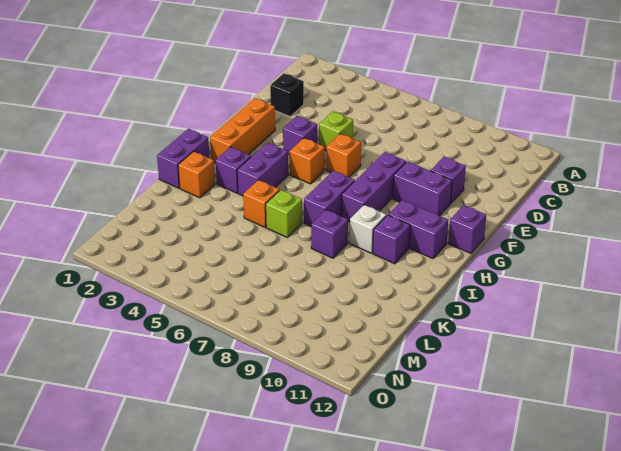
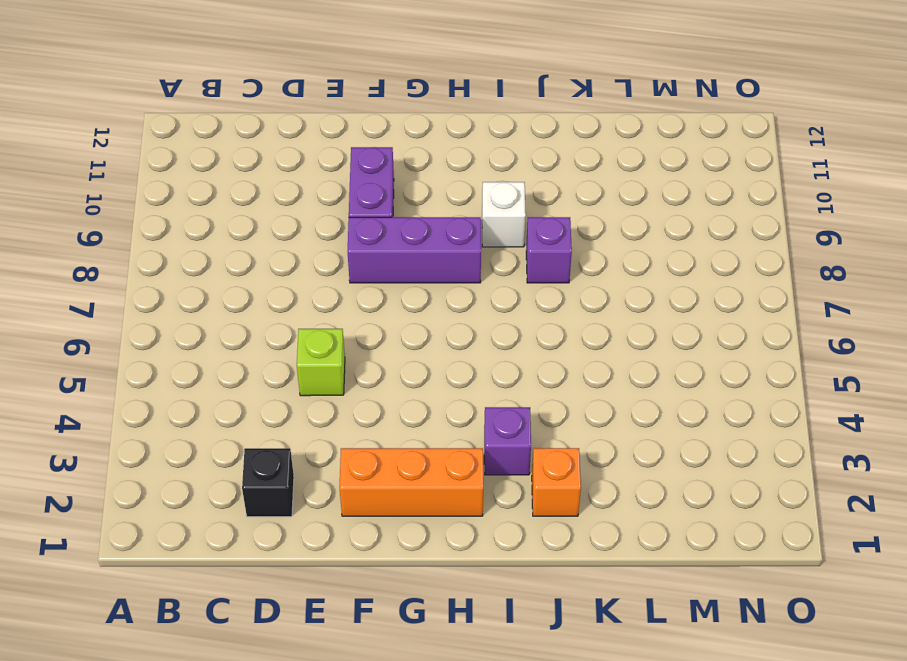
none -> purple brick E10 level 1
none -> purple brick F4 level 1
none -> orange brick F6 level 1

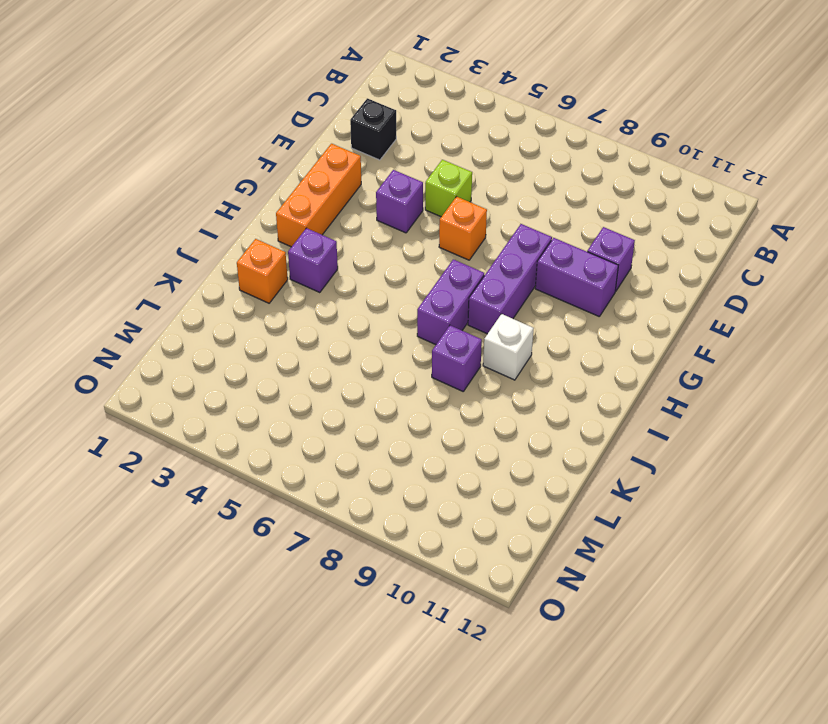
none -> orange brick G5 level 1
none -> purple brick G12 level 1
none -> purple brick H4:I4 level 1

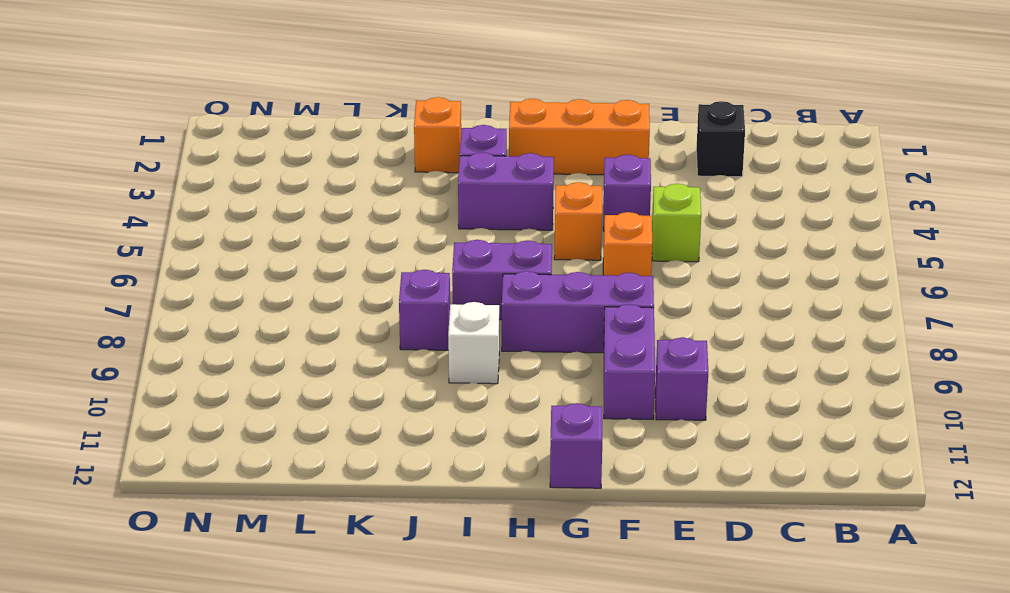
none -> purple brick H10:H11 level 1
none -> purple brick I1:J1 level 1
none -> purple brick I10 level 1

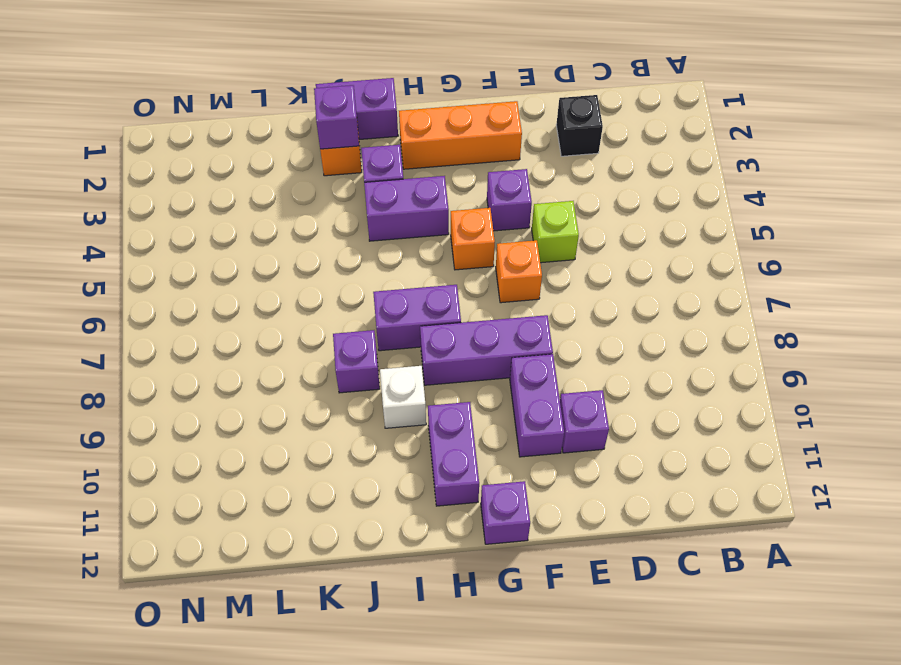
purple brick J2 level 2 -> purple brick I10 level 1
none -> orange brick J5 level 1
none -> lime brick J6 level 1

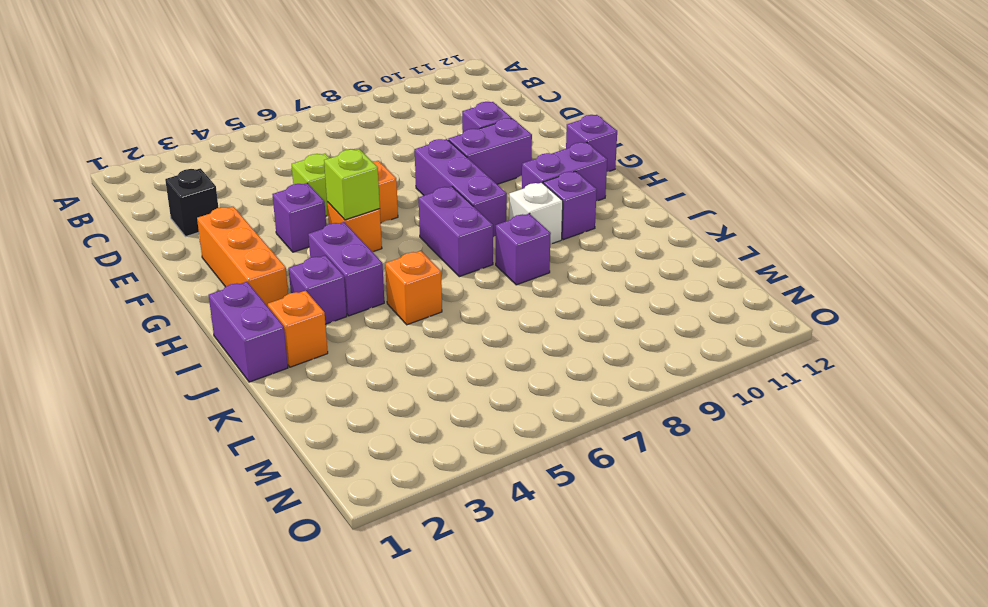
lime brick G5 level 2 -> lime brick J6 level 1

